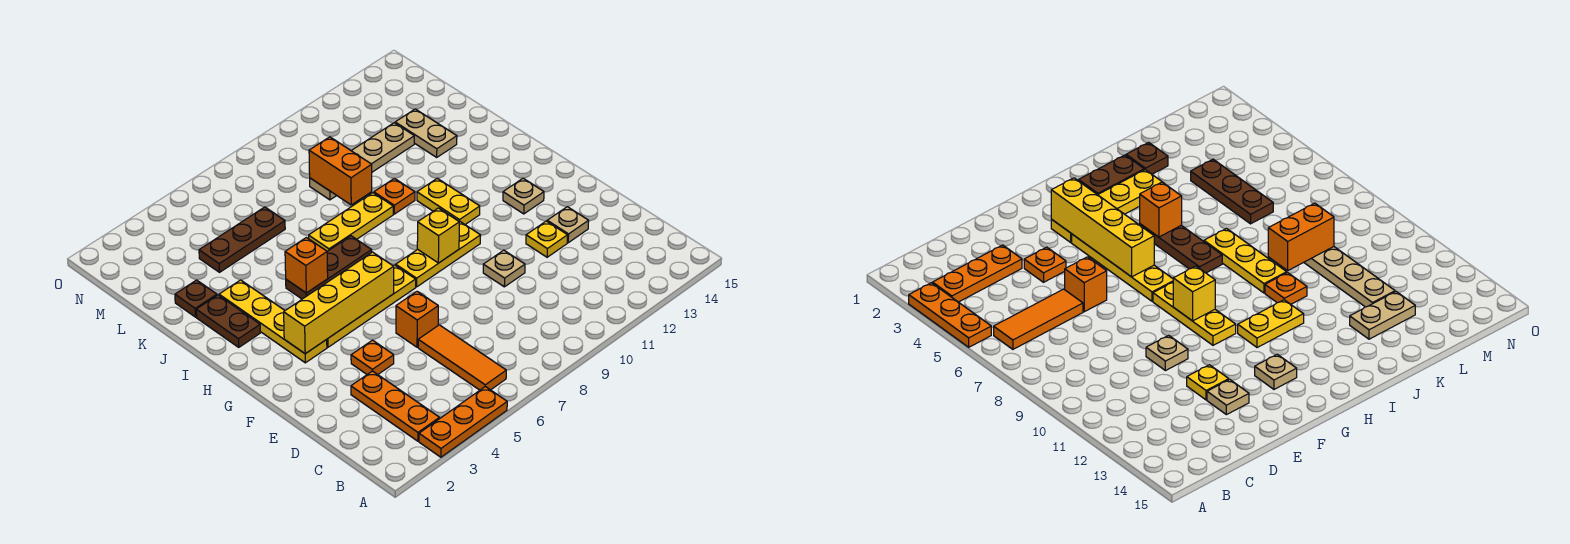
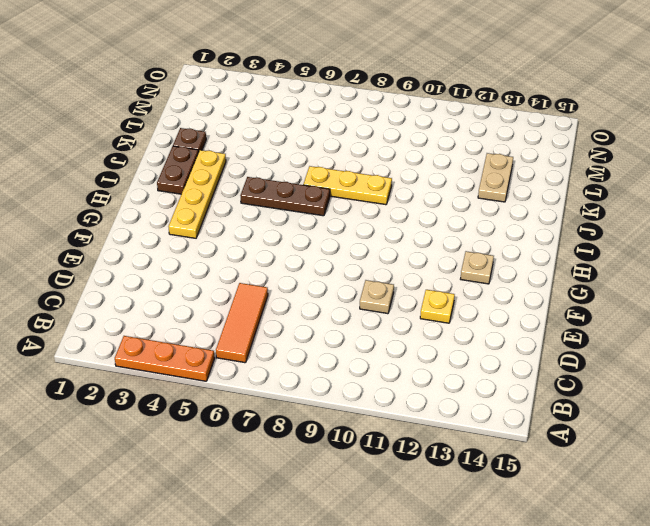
none -> orange plate B3:D3 level 1
none -> orange plate E4 level 1
none -> orange brick E6 level 1

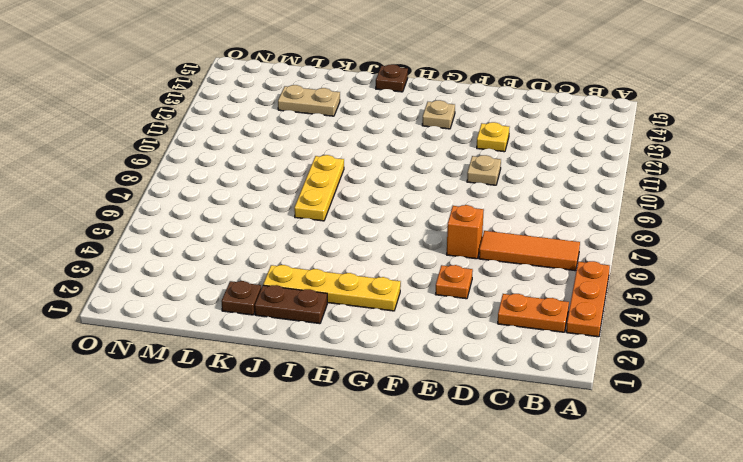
orange plate B3:C3 level 1 -> orange plate B3:D3 level 1
brown plate I15 level 1 -> none
none -> tan plate E13 level 1
none -> yellow plate G4:G7 level 1
none -> yellow plate G8:G10 level 1

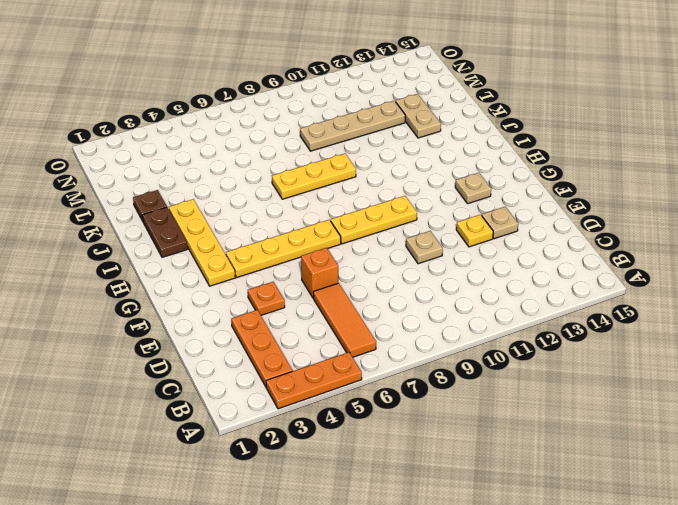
none -> yellow plate H11:I11 level 1
none -> brown plate I5:I7 level 1
none -> orange plate J10 level 1

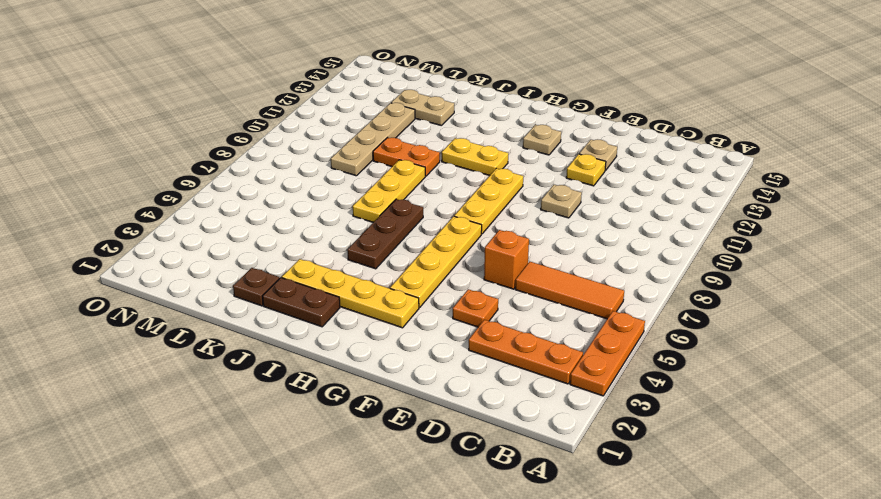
orange plate J10:K10 level 1 -> orange plate J10 level 1
none -> brown plate L4:L6 level 1
none -> yellow brick G3:G6 level 2
none -> yellow brick G9 level 2

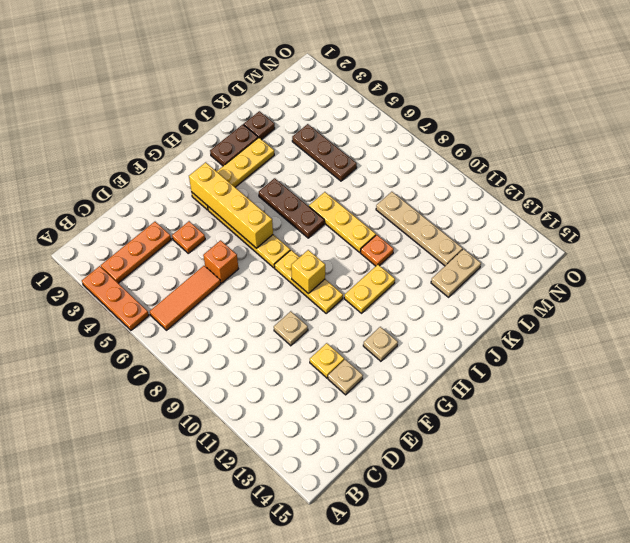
none -> orange brick I5 level 2
none -> orange brick K9:L9 level 2

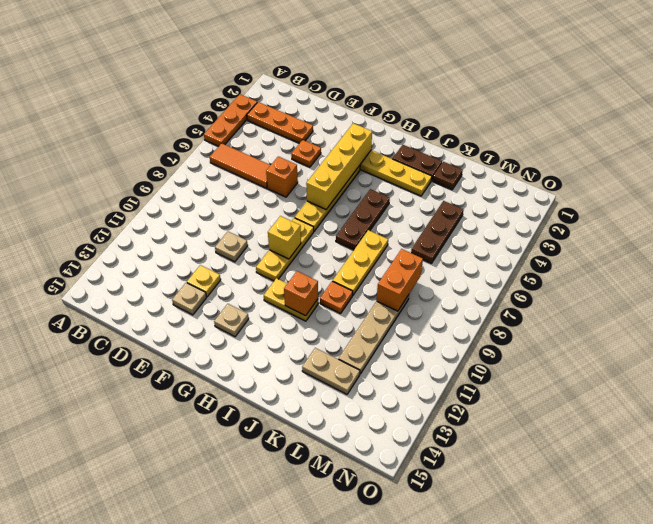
orange brick I11 level 2 -> orange brick I5 level 2
orange brick L8:L9 level 2 -> orange brick K9:L9 level 2

